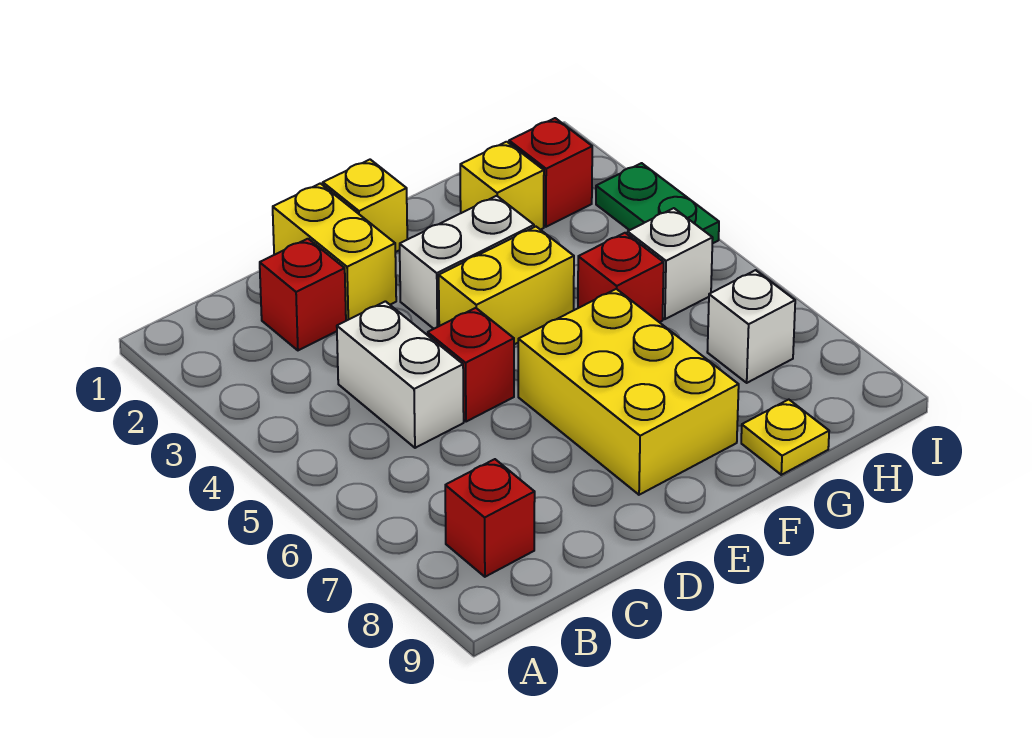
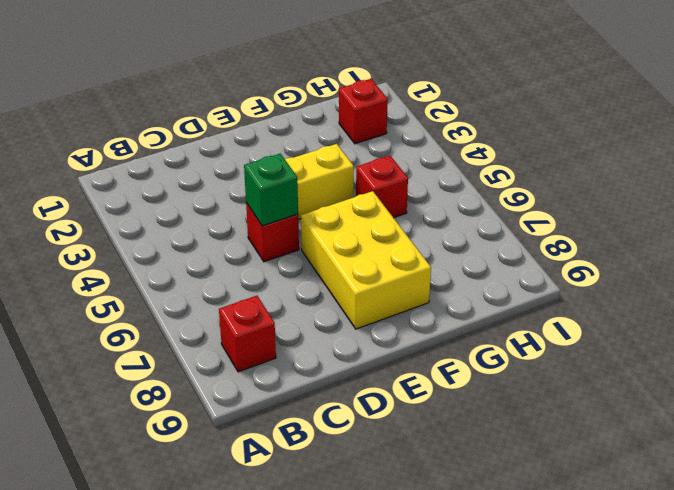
green brick D5 level 2 -> none
none -> red brick C2 level 1
none -> white brick C4:C5 level 1
none -> yellow brick D1:D2 level 1

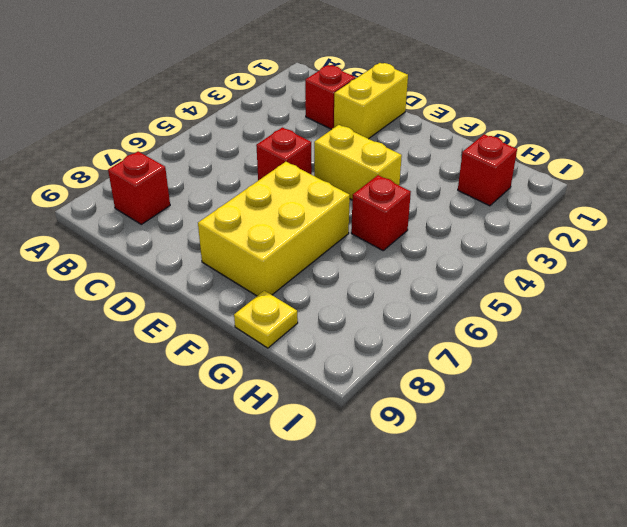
none -> white brick C4:C5 level 1
none -> yellow brick E1 level 1
none -> white brick E3:F3 level 1

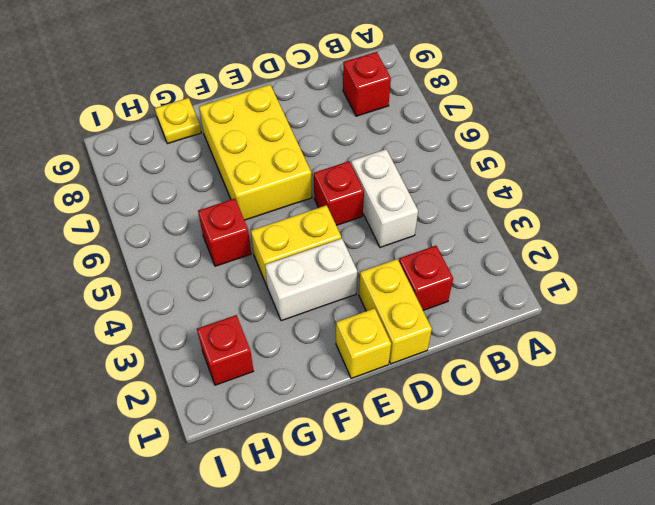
none -> yellow brick G2 level 1
none -> white brick H5 level 1
none -> white brick H7 level 1

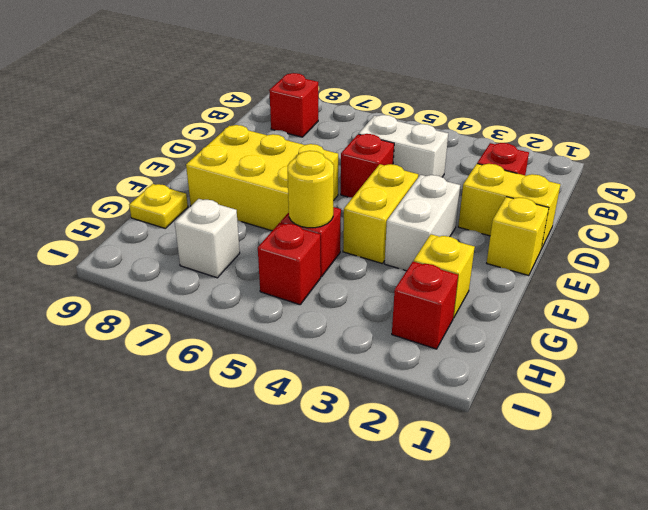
yellow round brick G5 level 2 -> none
red brick H5 level 1 -> white brick H5 level 1
none -> green plate I3:I4 level 1

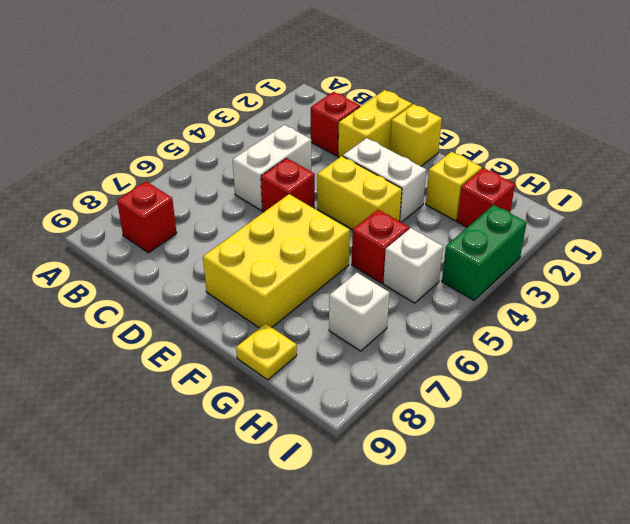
green brick I3:I4 level 1 -> green plate I3:I4 level 1

